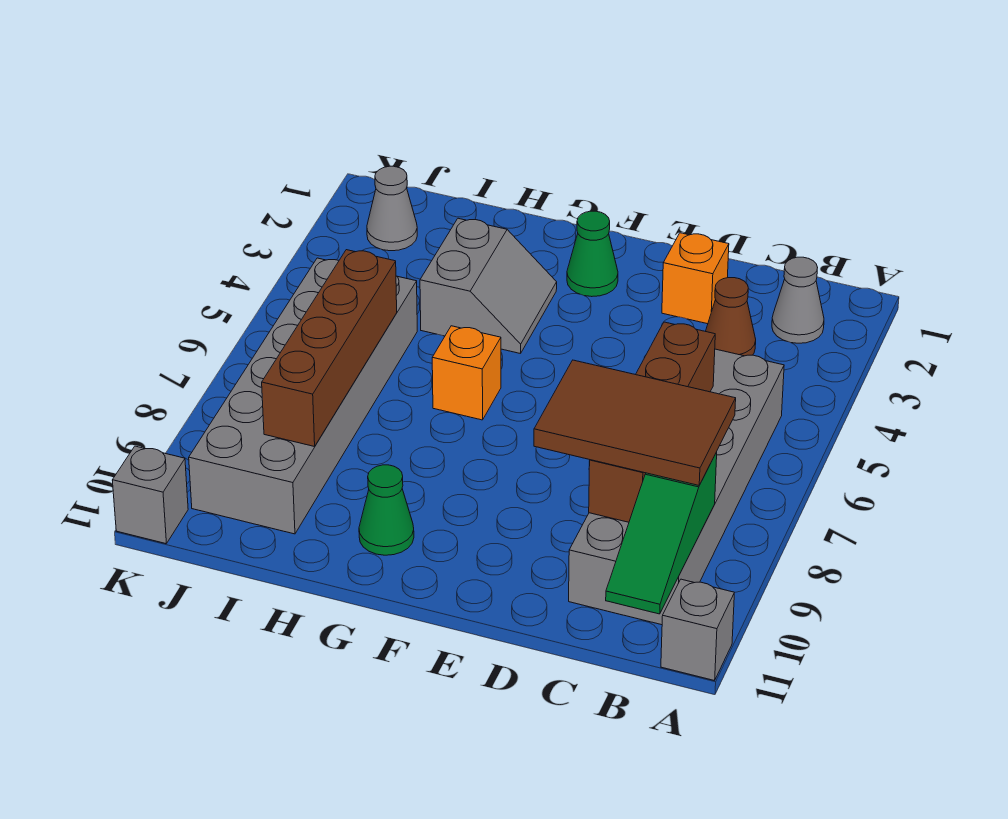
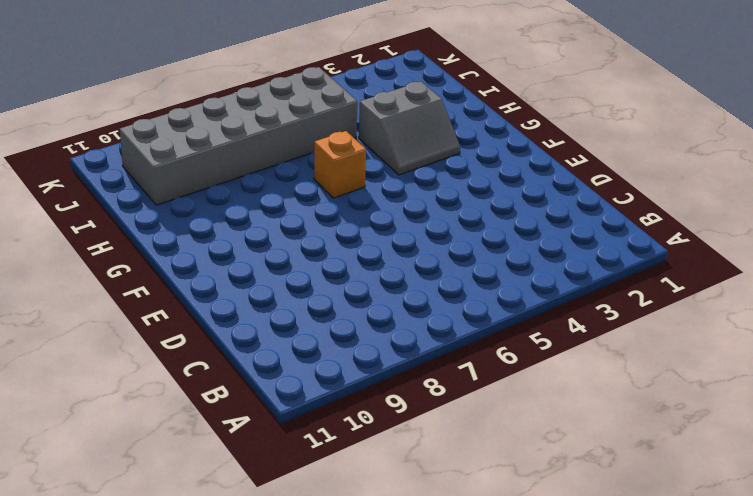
none -> grey brick A11 level 1
none -> grey cone B2 level 1
none -> grey brick B5:C10 level 1

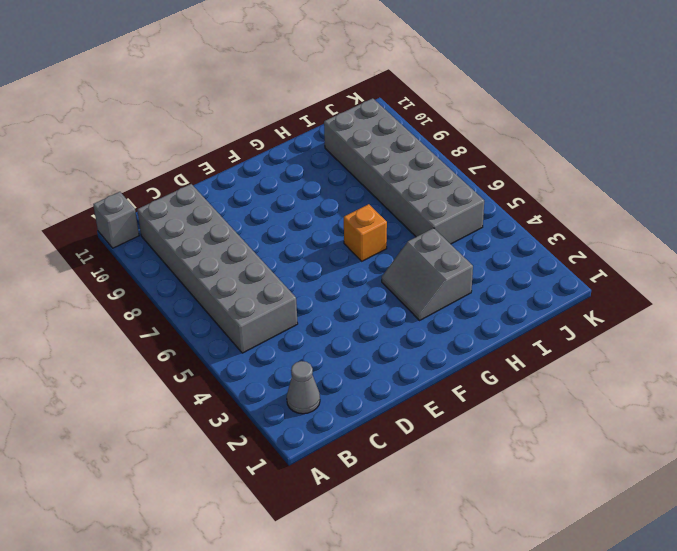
none -> brown cone C3 level 1
none -> orange brick D2 level 1
none -> green cone F2 level 1

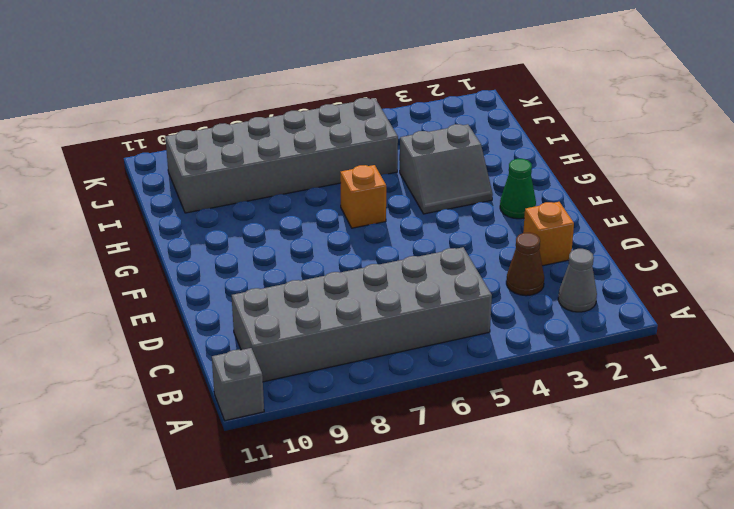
none -> green cone G10 level 1
none -> grey cone J2 level 1
none -> grey brick K11 level 1

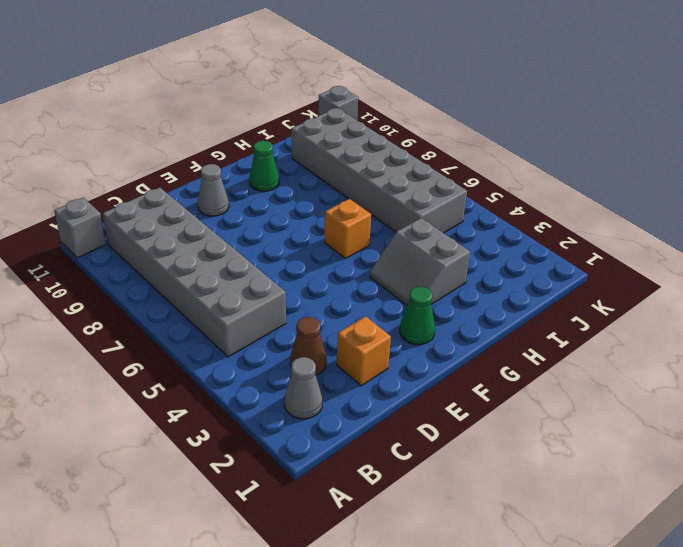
grey cone E10 level 1 -> grey cone J2 level 1
none -> green slope B9:B11 level 2 top 9
none -> brown brick C6:C9 level 2
none -> brown brick I6:I9 level 2

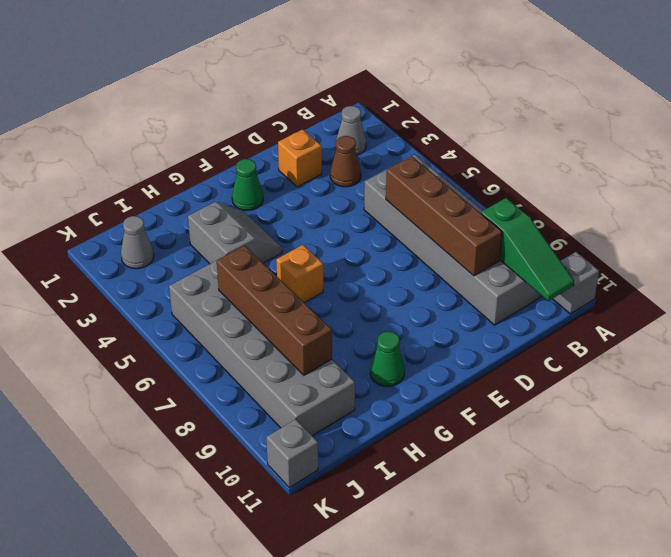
none -> brown tile B8:D9 level 3

